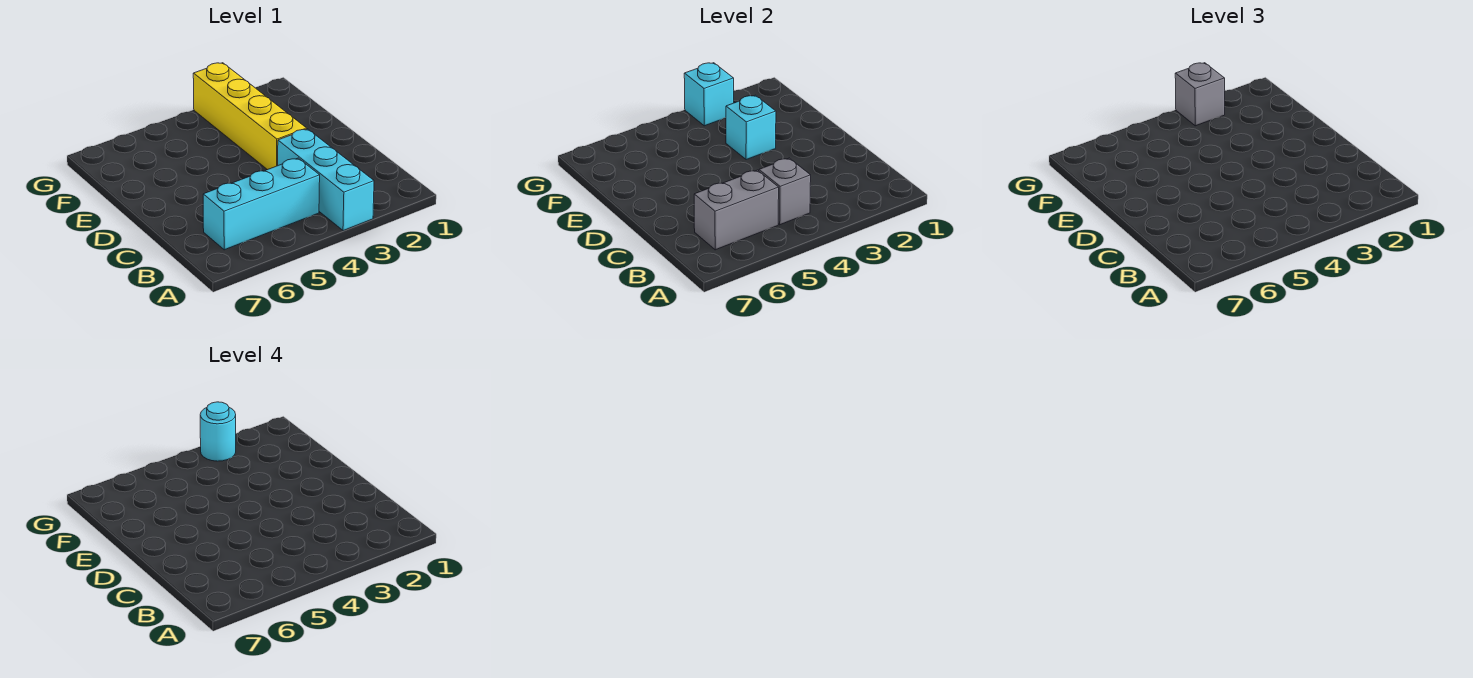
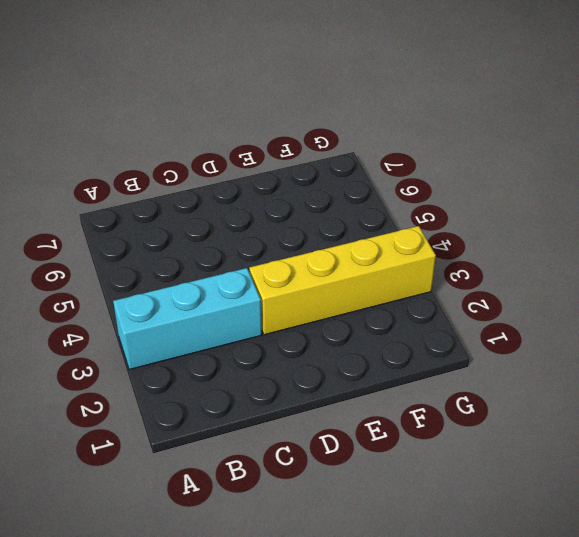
none -> cyan brick B4:B6 level 1
none -> grey brick B4 level 2

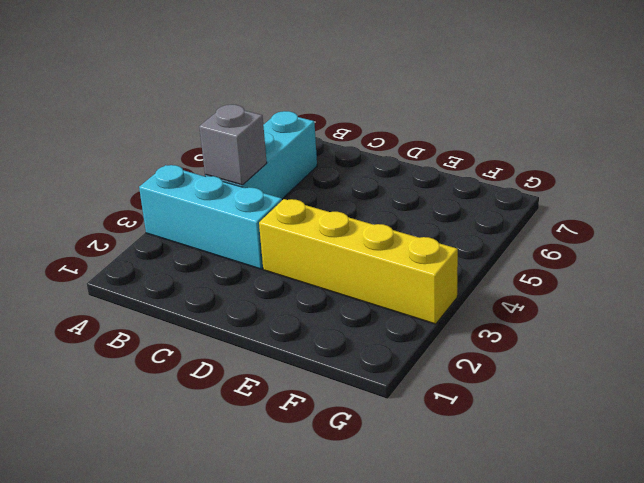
none -> grey brick B5:B6 level 2
none -> cyan brick E3 level 2

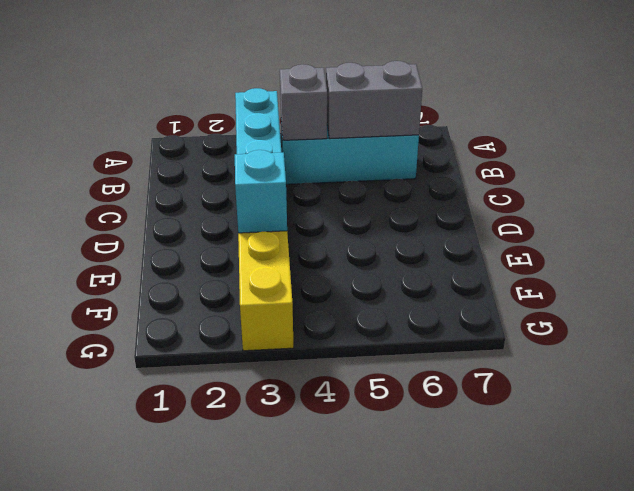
none -> cyan brick G3 level 2
none -> grey brick G3 level 3

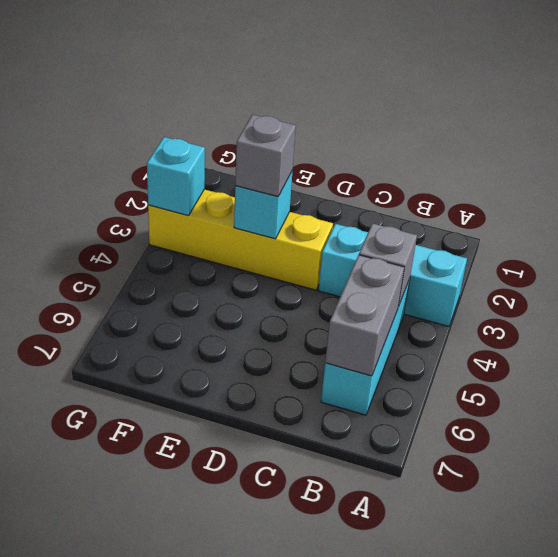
grey brick E3 level 3 -> grey brick G3 level 3
none -> cyan round brick G3 level 4

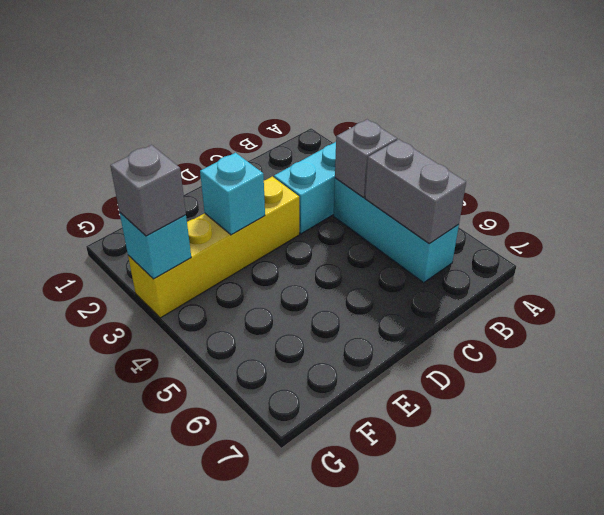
none -> cyan round brick G3 level 4

